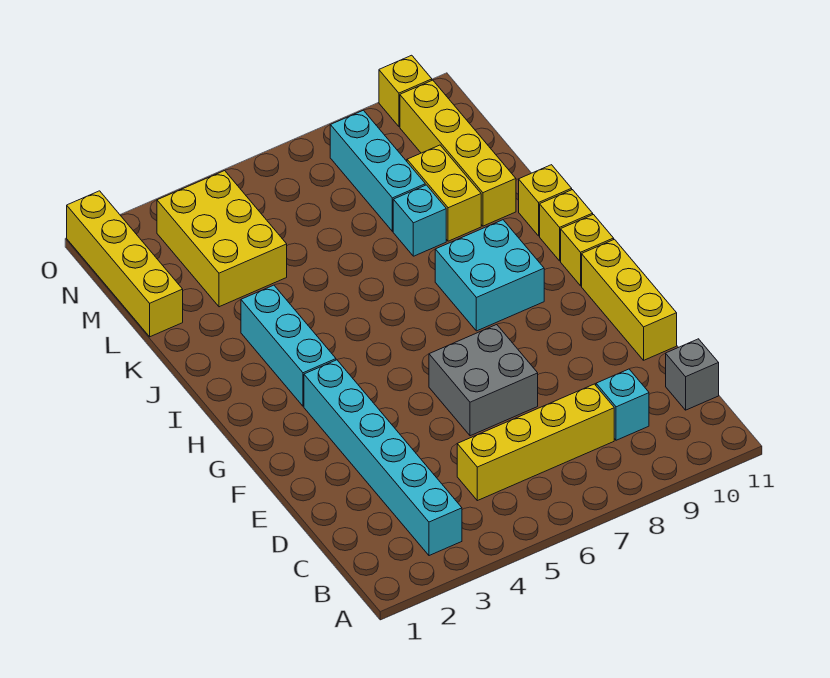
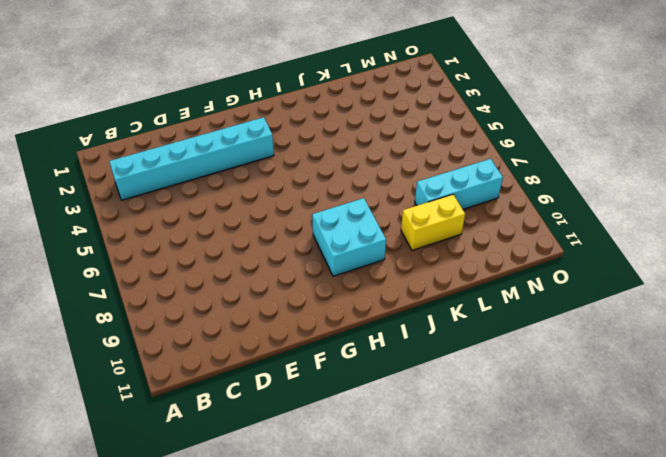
none -> yellow brick C5:C8 level 1
none -> cyan brick C9 level 1
none -> grey brick C11 level 1

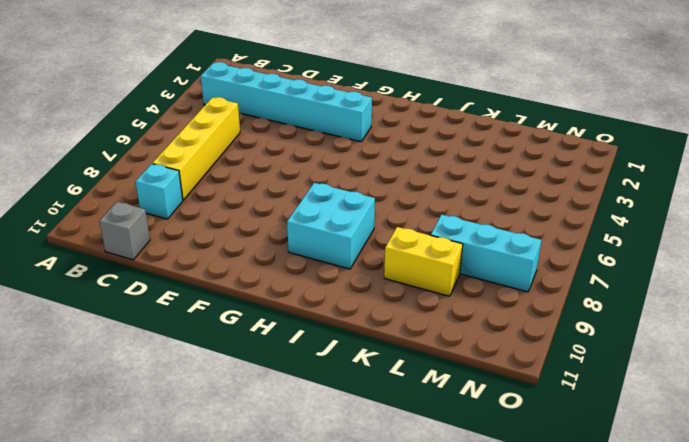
none -> grey brick E6:F7 level 1
none -> yellow brick E11:G11 level 1
none -> cyan brick H3:J3 level 1

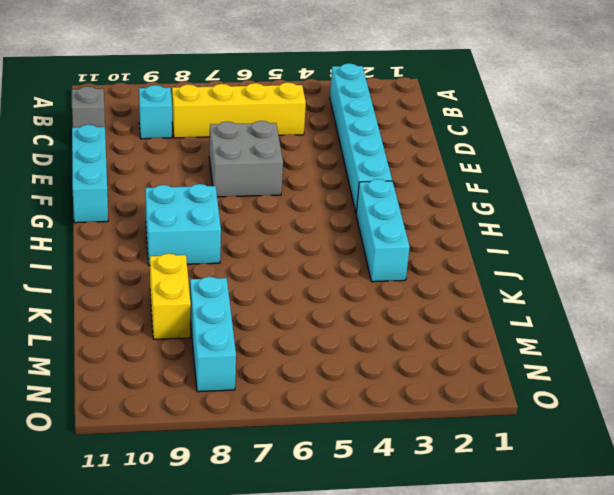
cyan brick E11:G11 level 1 -> yellow brick E11:G11 level 1
none -> yellow brick H11 level 1
none -> yellow brick I11 level 1
none -> yellow brick J11 level 1

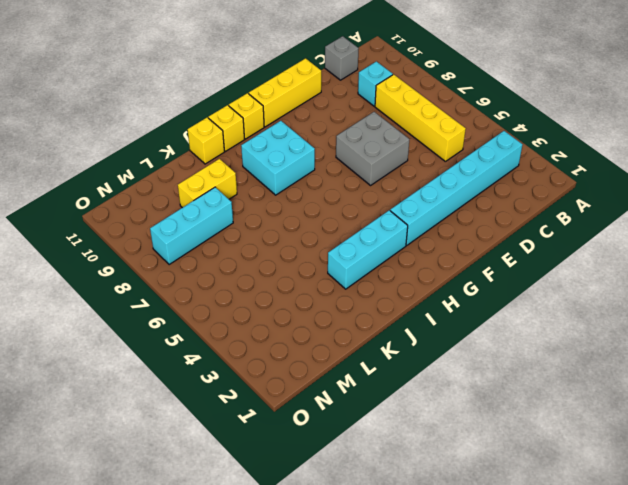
none -> cyan brick K8 level 1
none -> yellow brick K10:N10 level 1
none -> yellow brick L1:O1 level 1

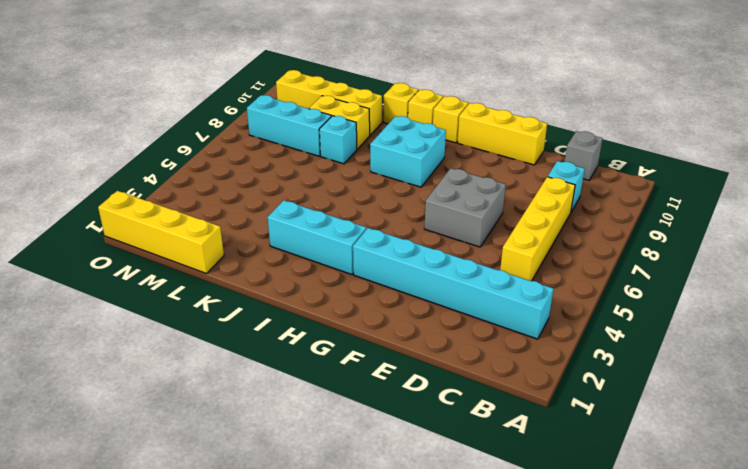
none -> yellow brick L3:N4 level 1
none -> yellow brick O10 level 1

